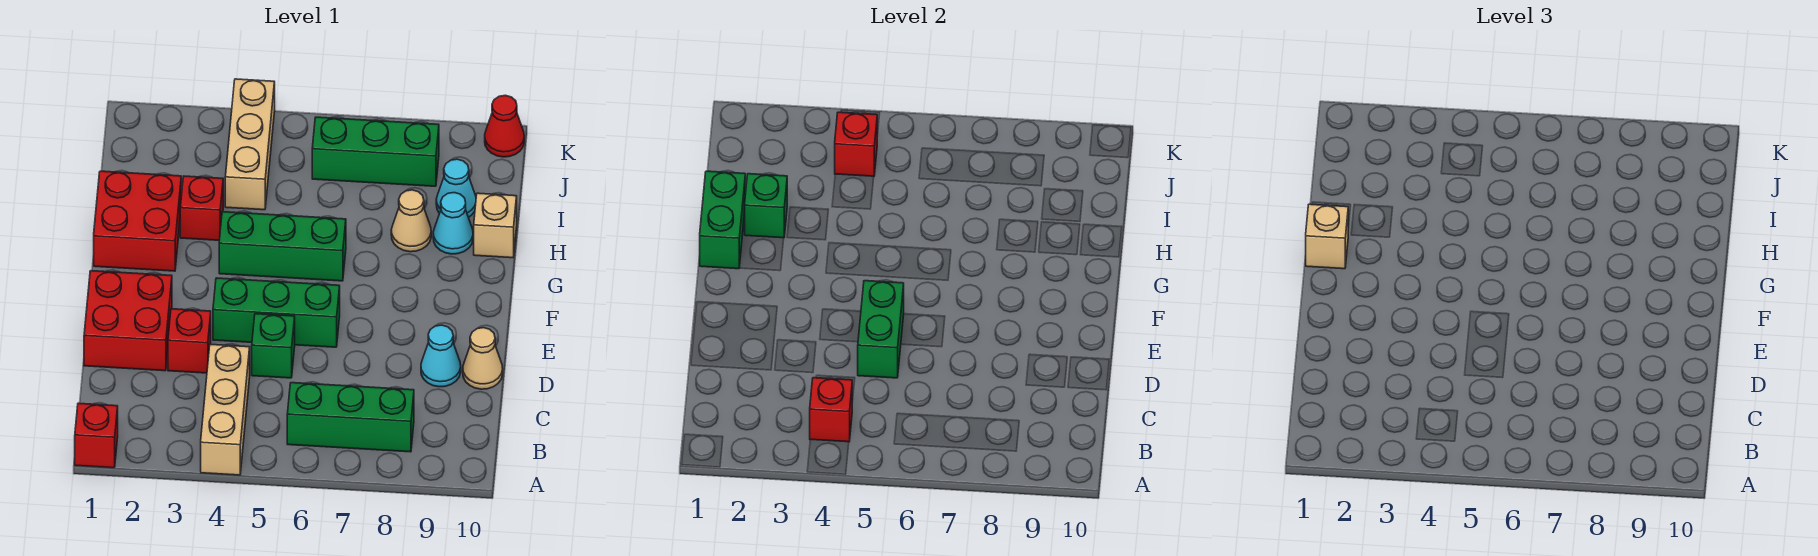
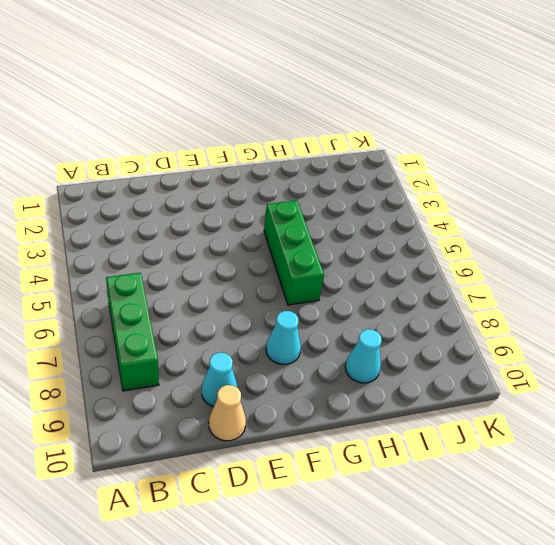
cyan cone F8 level 1 -> cyan cone I9 level 1
none -> red brick A1 level 1
none -> tan brick A4:C4 level 1
none -> red brick D1:E2 level 1

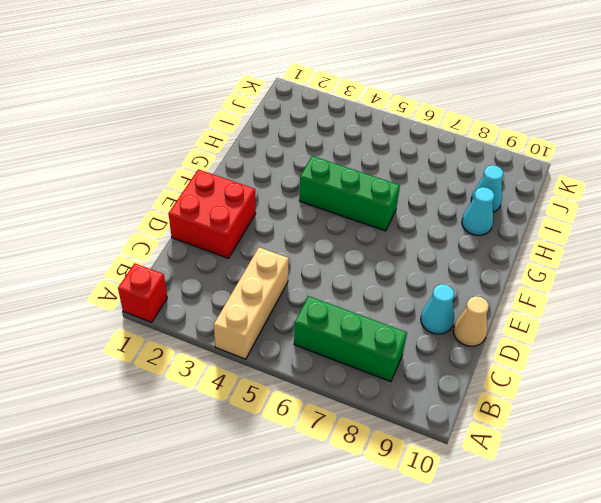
none -> red brick D3 level 1
none -> green brick D5 level 1
none -> green brick E4:E6 level 1

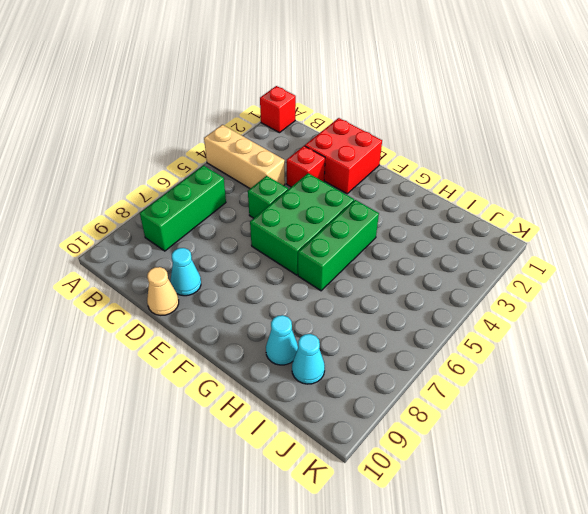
green brick E4:F6 level 1 -> green brick E4:E6 level 1
none -> red brick G1:H2 level 1
none -> red brick H3 level 1
none -> tan cone H8 level 1

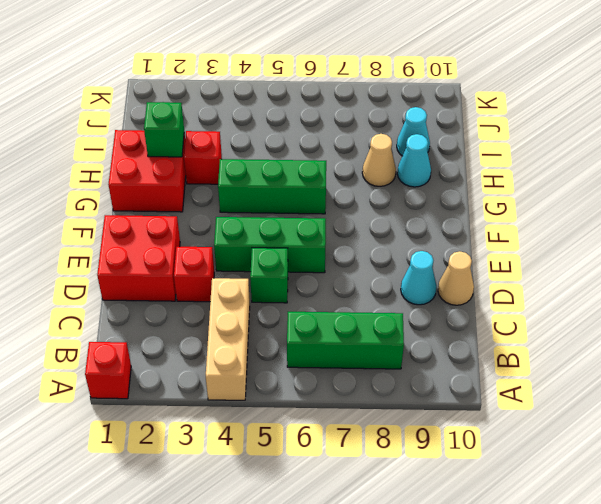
none -> tan brick H10 level 1
none -> tan brick I4:K4 level 1
none -> green brick J6:J8 level 1

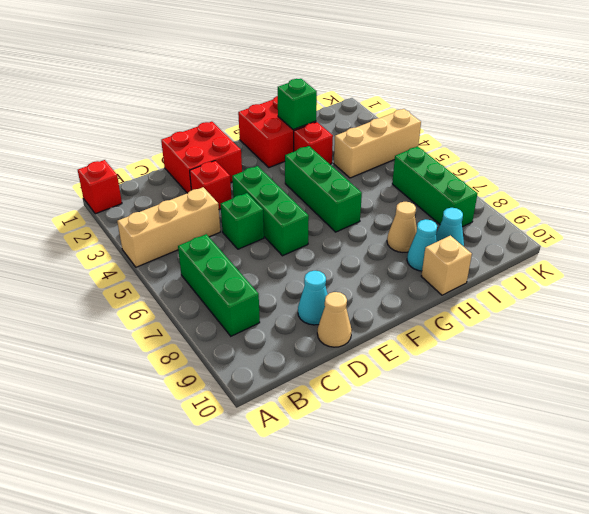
none -> red cone K10 level 1
none -> red brick B4 level 2
none -> green brick D5:E5 level 2

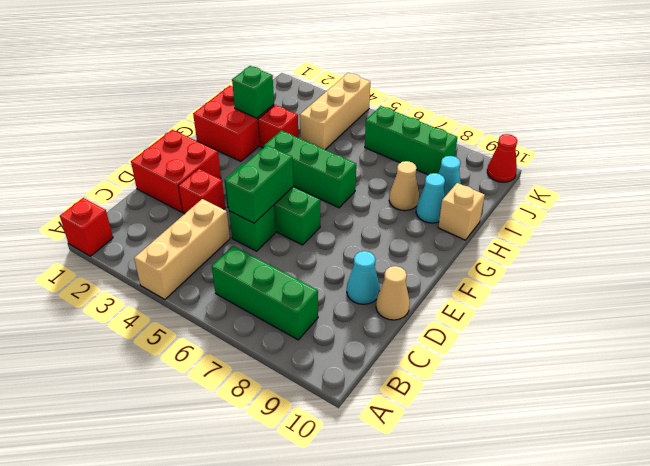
none -> red brick B4 level 2
none -> green brick G1:H1 level 2
none -> red brick J4 level 2

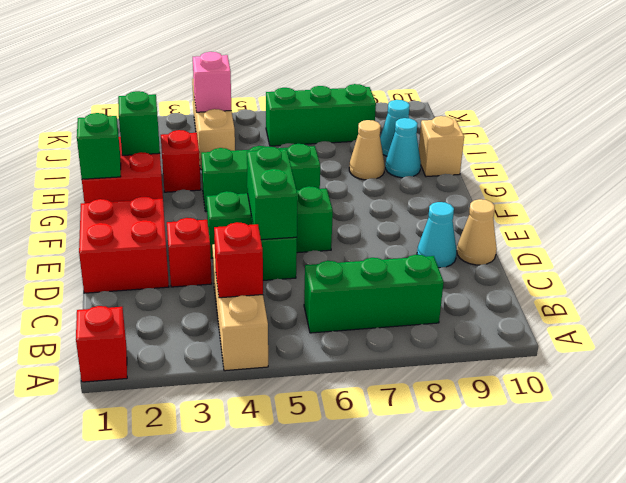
green brick G1 level 2 -> green brick G1:H1 level 2
pink brick J4 level 2 -> red brick J4 level 2
none -> red cone K10 level 1
none -> tan brick G1 level 3

